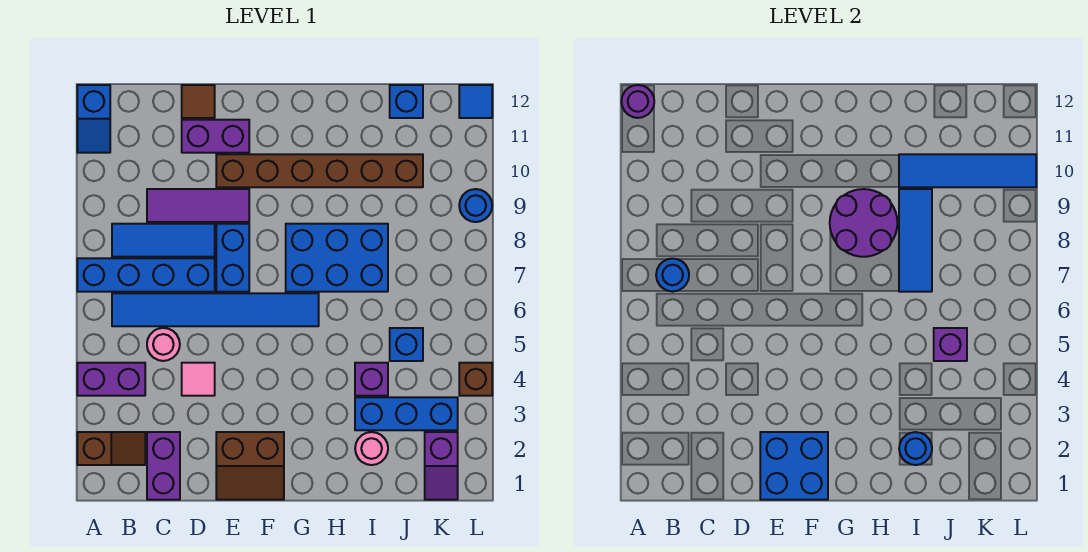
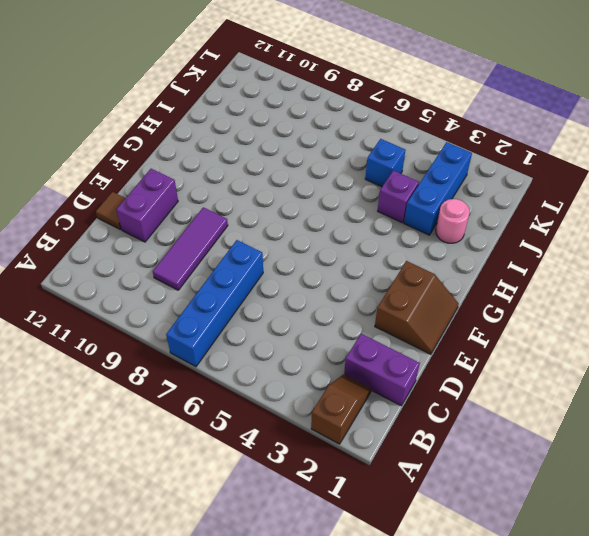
none -> purple brick A4:B4 level 1
none -> blue slope A11:A12 level 1 top 12
none -> blue tile B6:G6 level 1
none -> blue tile B8:D8 level 1

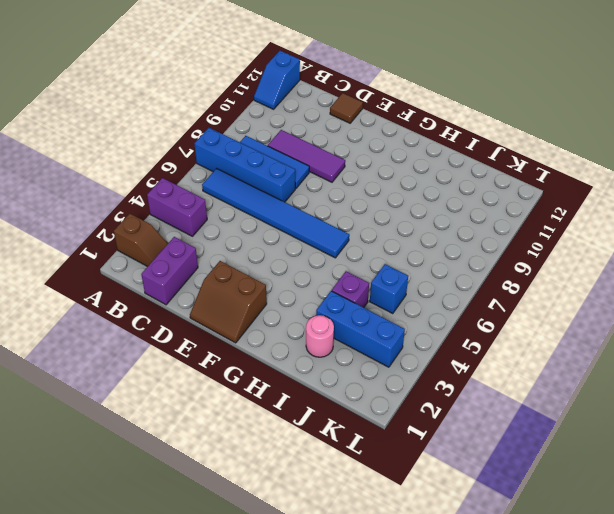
none -> pink round brick C5 level 1
none -> pink tile D4 level 1
none -> purple brick D11:E11 level 1
none -> blue brick E7:E8 level 1

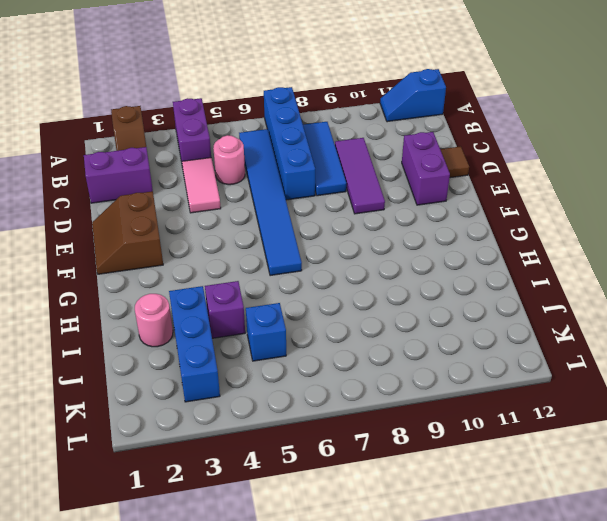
pink tile C4:D4 level 1 -> pink tile D4 level 1
none -> blue brick E7:E8 level 1
none -> brown brick E10:J10 level 1
none -> blue brick G7:I8 level 1
none -> blue brick J12 level 1

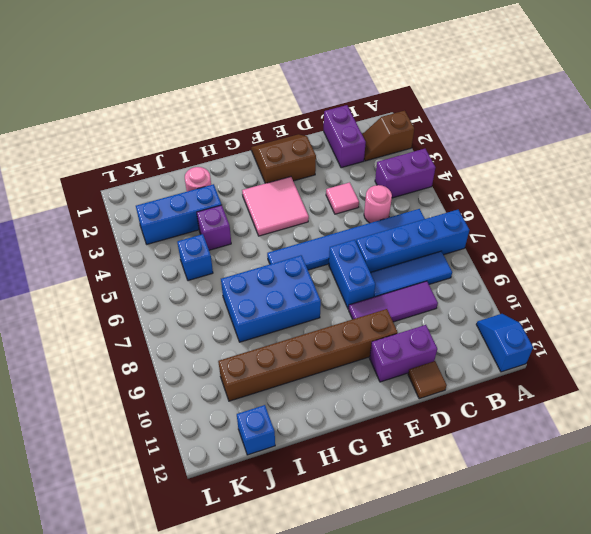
pink tile F3:G4 level 1 -> none
none -> purple slope K1:K2 level 1 top 2
none -> brown brick L4 level 1
none -> blue round brick L9 level 1
none -> blue tile L12 level 1

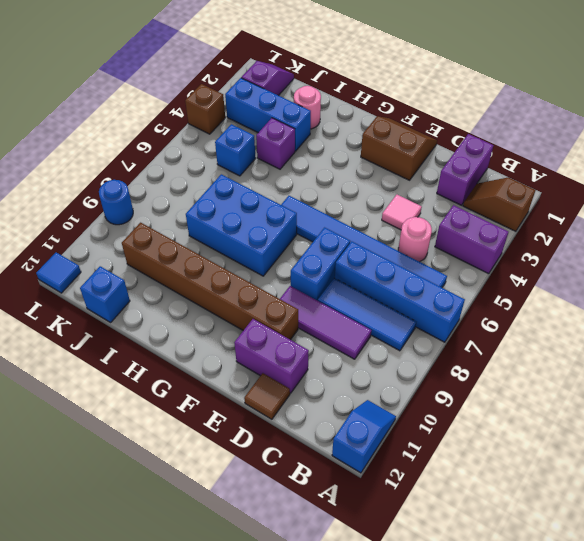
none -> purple round brick A12 level 2
none -> blue round brick B7 level 2
none -> blue brick E1:F2 level 2
none -> purple round brick G8:H9 level 2

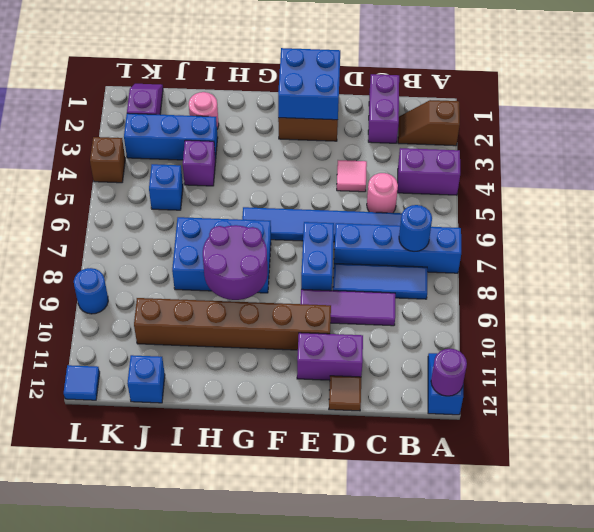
none -> blue round brick I2 level 2
none -> blue tile I7:I9 level 2
none -> blue tile I10:L10 level 2
none -> purple brick J5 level 2

